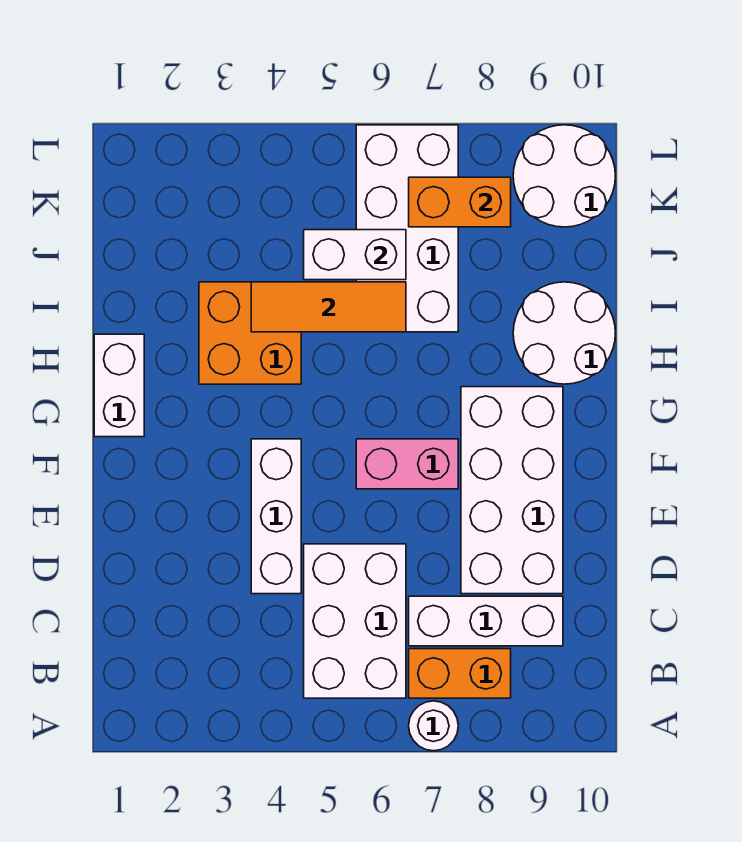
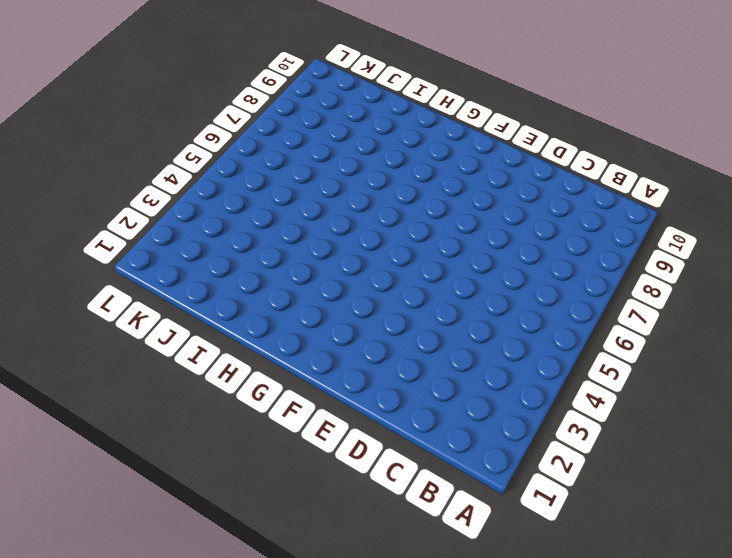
none -> white round brick A7 level 1
none -> white brick B5:D6 level 1
none -> orange brick B7:B8 level 1

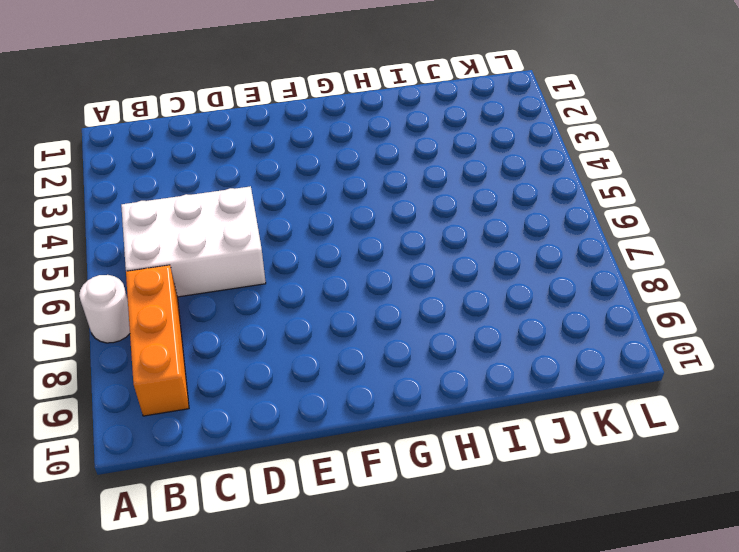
orange brick B7:B9 level 1 -> orange brick B7:B8 level 1
none -> white brick C7:C9 level 1
none -> white brick D4:F4 level 1
none -> white brick D8:G9 level 1

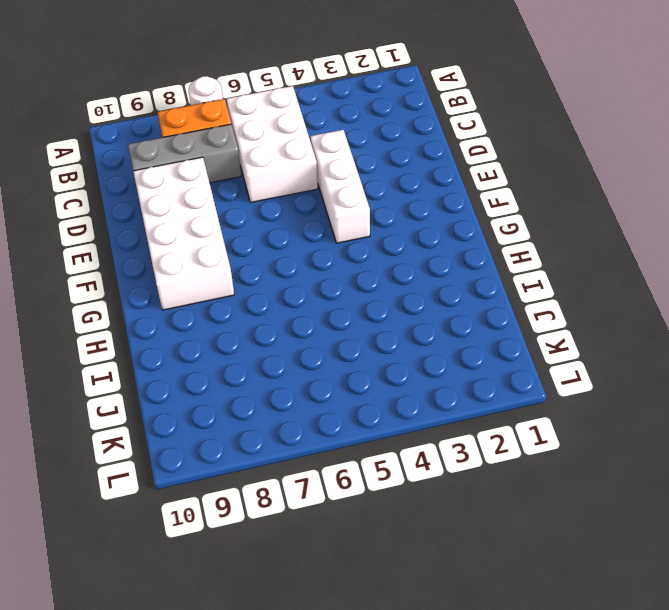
grey brick C7:C9 level 1 -> white brick C7:C9 level 1
none -> pink brick F6:F7 level 1
none -> white brick G1:H1 level 1
none -> orange brick H3:I4 level 1

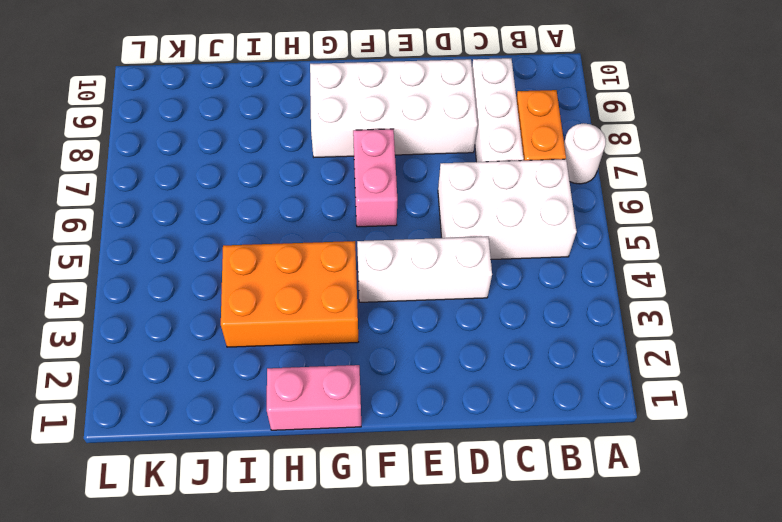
pink brick G1:H1 level 1 -> white brick G1:H1 level 1
orange brick G3:I4 level 1 -> orange brick H3:I4 level 1
none -> white round brick H9:I10 level 1
none -> white brick I6:L7 level 1
none -> white round brick K9:L10 level 1

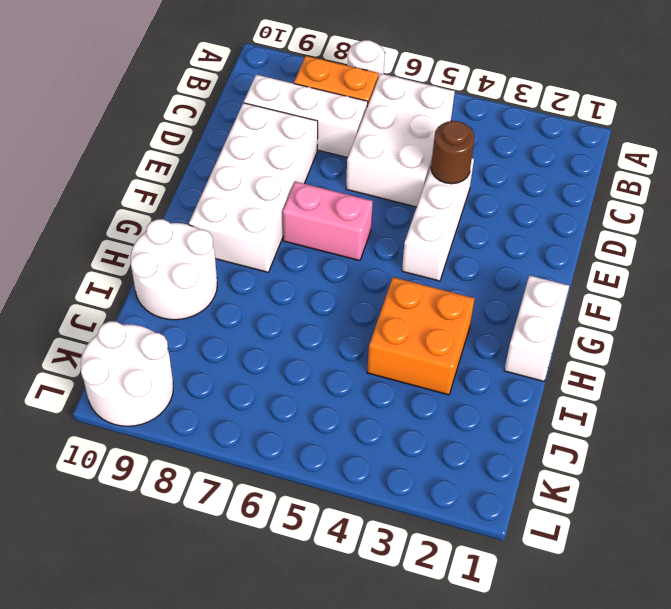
brown round brick D4 level 2 -> none
none -> white brick I6:L7 level 1
none -> orange tile I4:I6 level 2
none -> white brick J5:J6 level 2

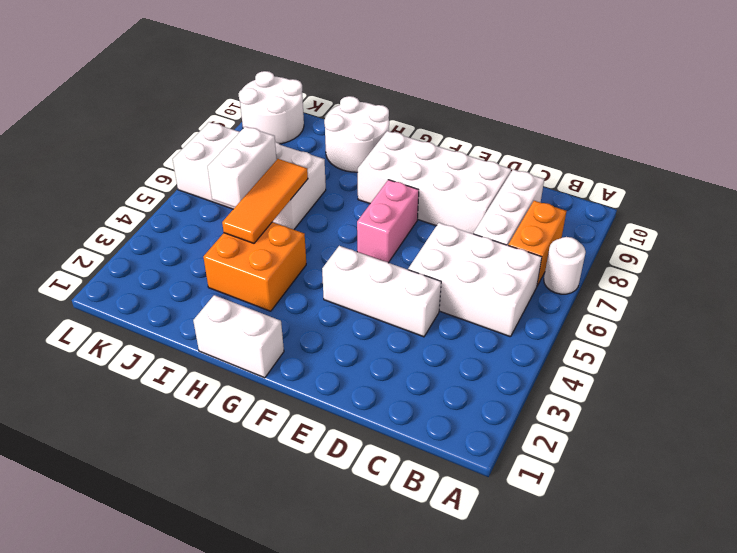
none -> orange brick K7:K8 level 2

